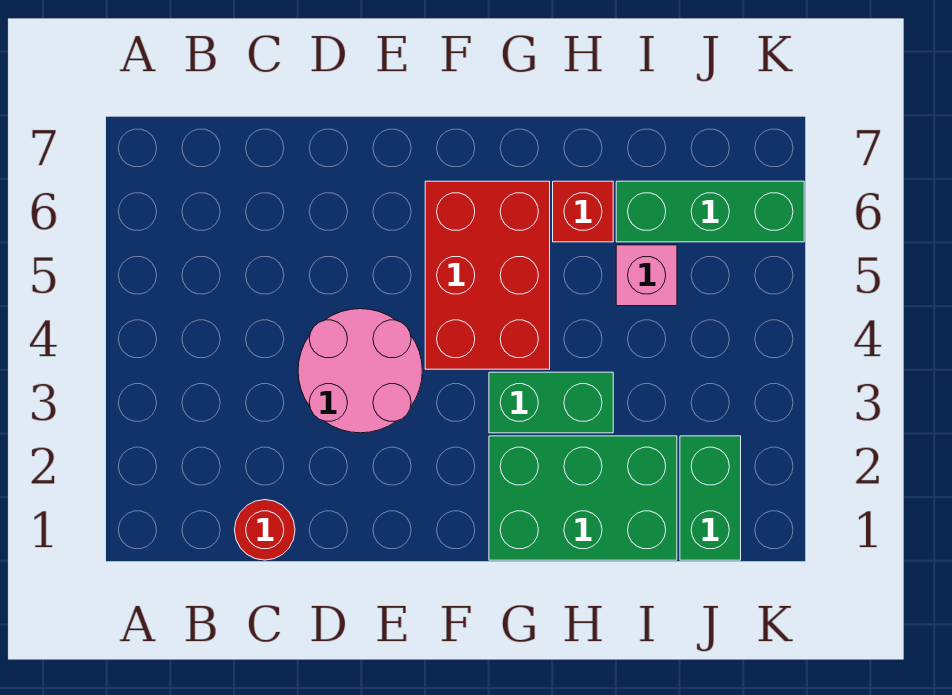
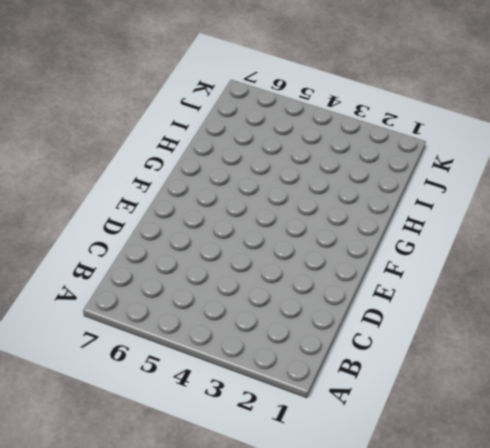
none -> red round brick C1 level 1
none -> pink round brick D3:E4 level 1

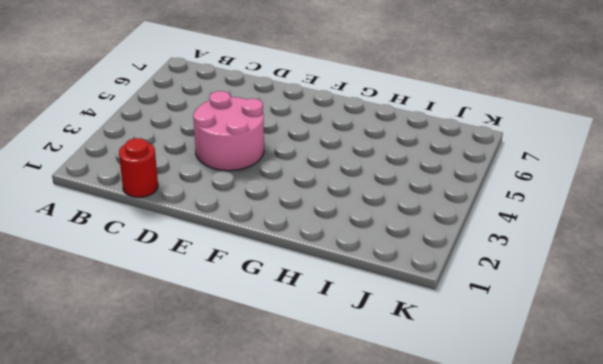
none -> red brick F4:G6 level 1
none -> green brick G1:I2 level 1

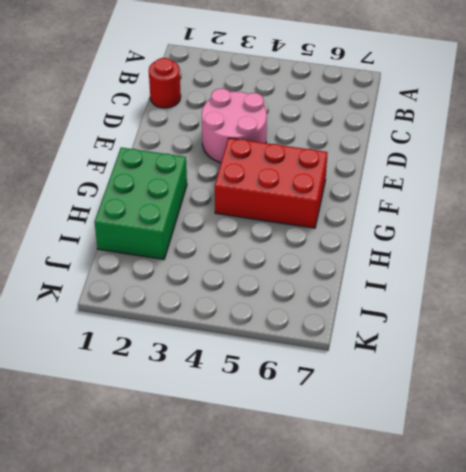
none -> green brick G3:H3 level 1
none -> red brick H6 level 1

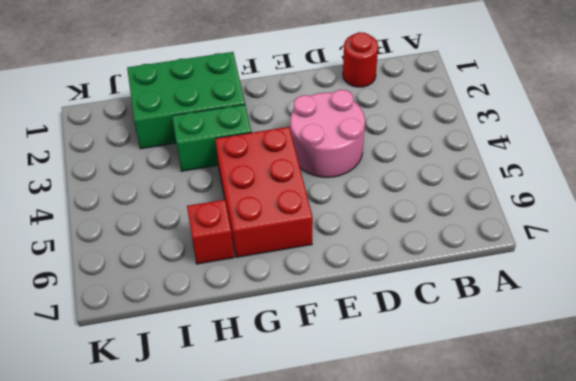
none -> pink brick I5 level 1
none -> green brick I6:K6 level 1

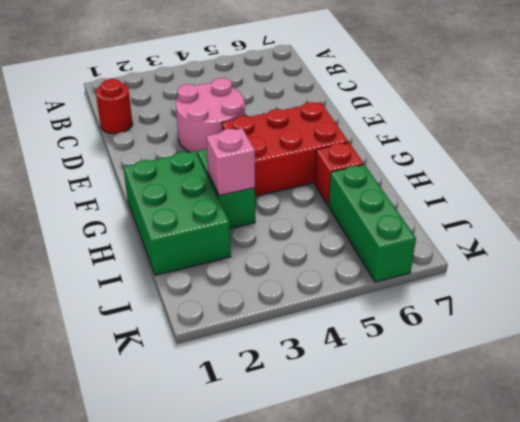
pink brick H3 level 2 -> pink brick I5 level 1
none -> green brick J1:J2 level 1

